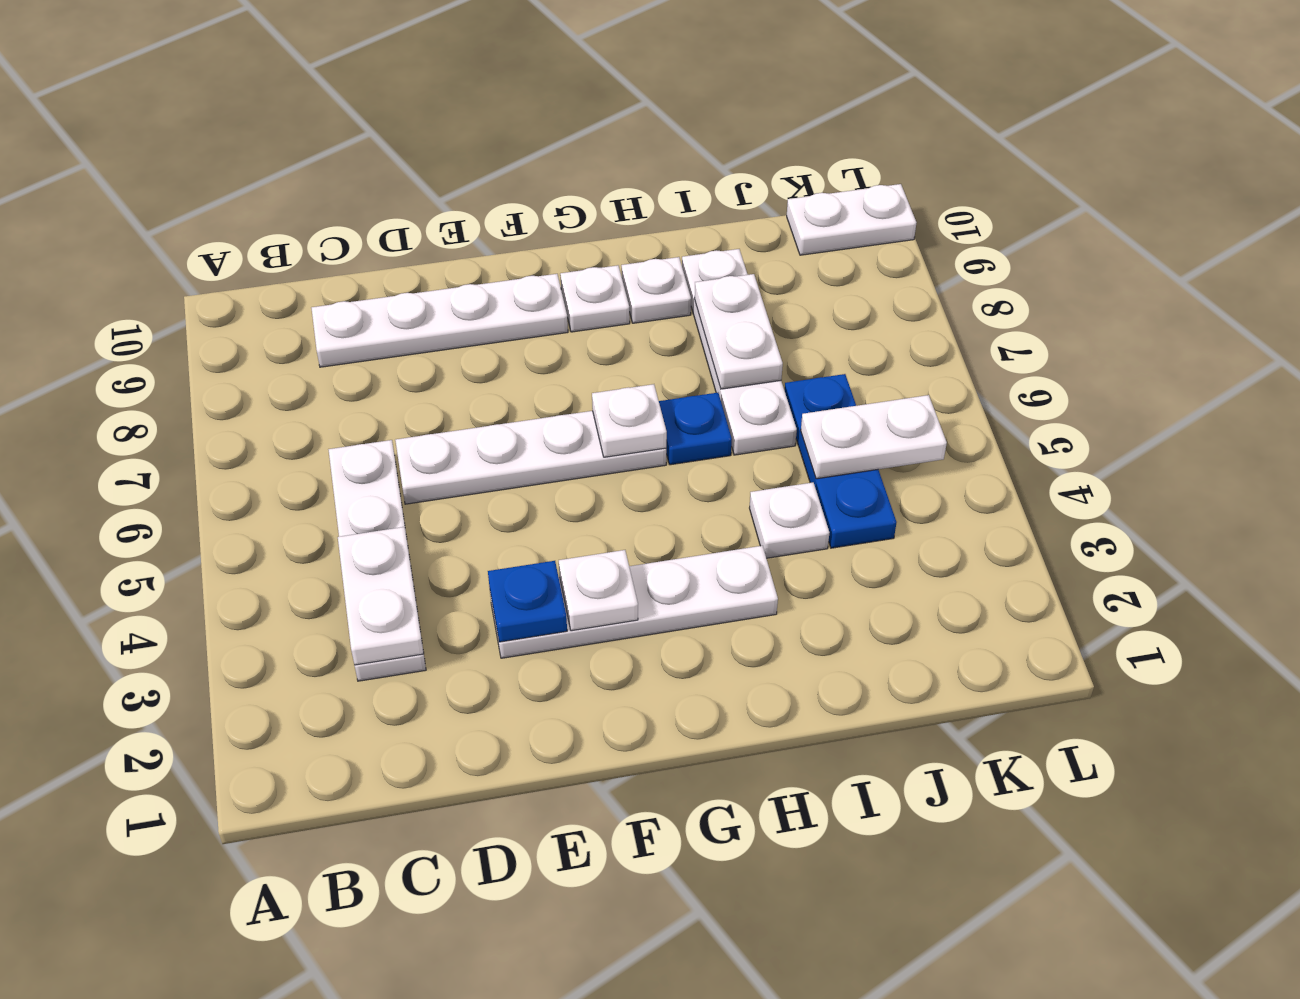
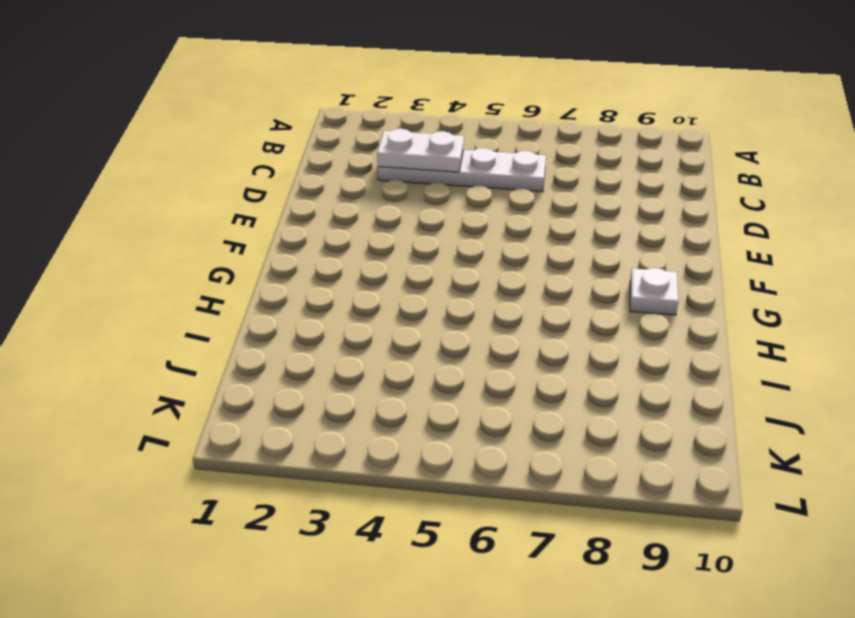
none -> white plate C9:F9 level 1
none -> white plate D6:G6 level 1
none -> white plate E3:H3 level 1

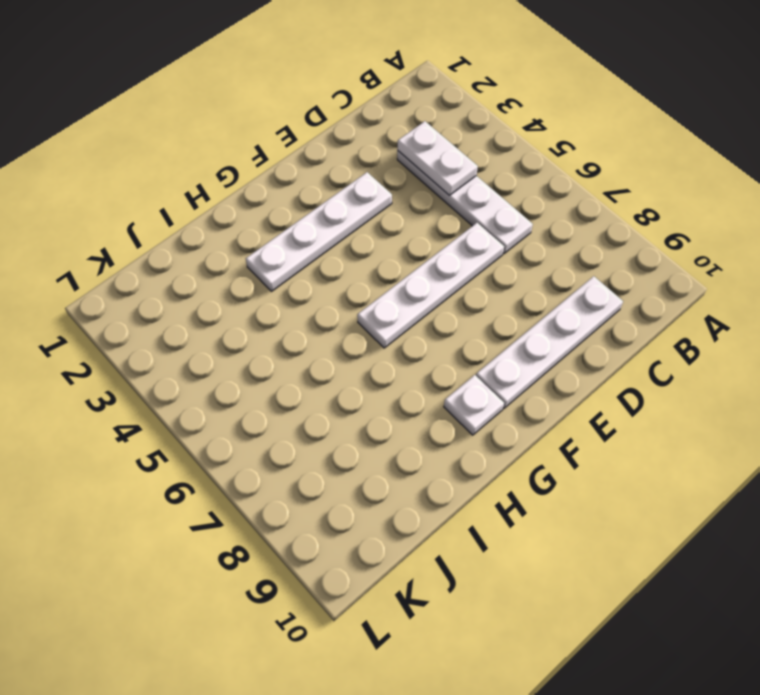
none -> blue plate H6 level 1
none -> white plate H9 level 1
none -> white plate I4 level 1

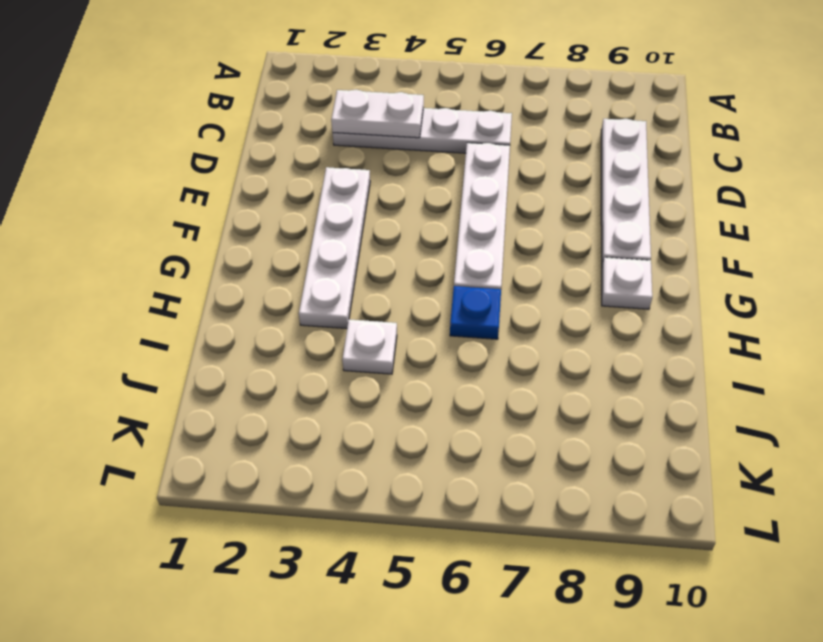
none -> white plate H9 level 1
none -> white plate I6:I9 level 1
none -> blue plate J4:J6 level 1

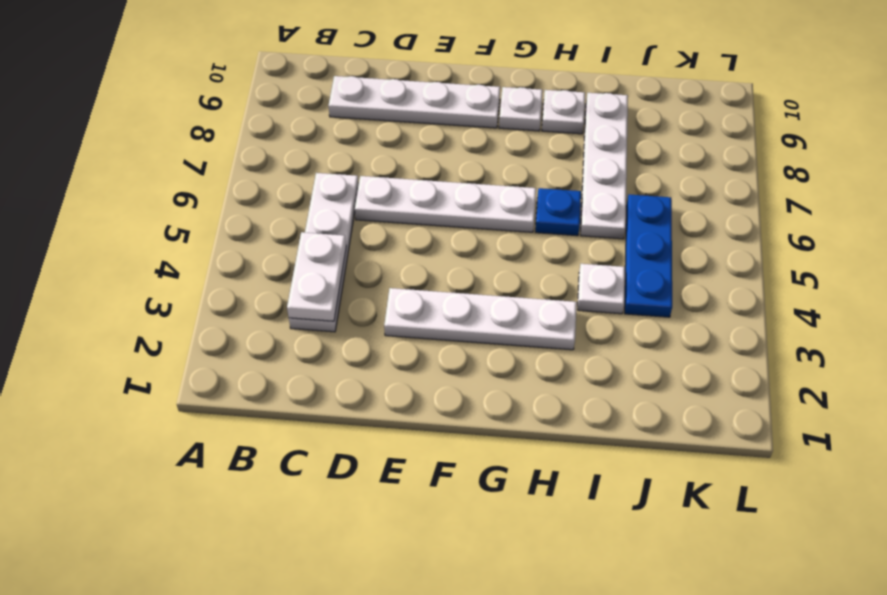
none -> white plate K10:L10 level 1
none -> blue plate E3 level 2
none -> white plate F3 level 2

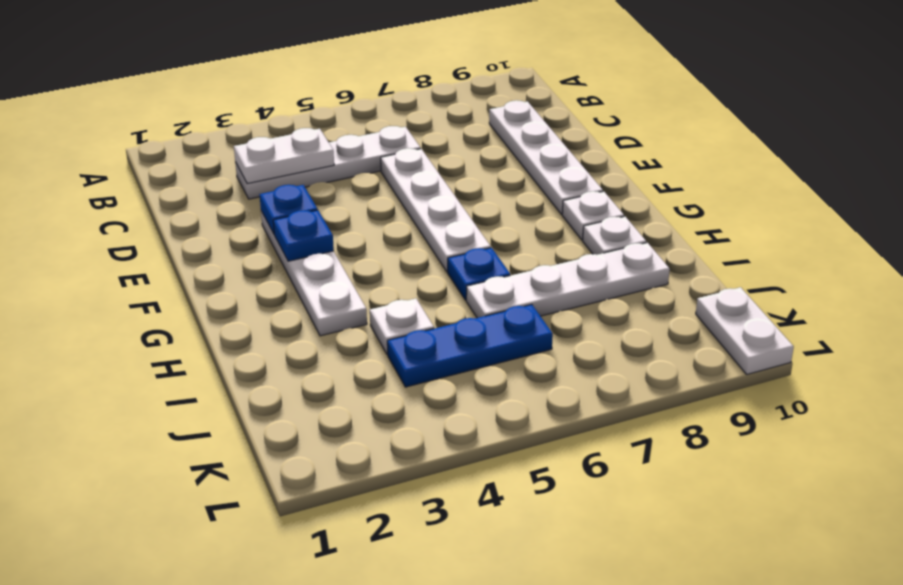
blue plate F3 level 2 -> white plate F3 level 2
none -> white plate G6 level 2
none -> white plate I7:I8 level 2
none -> white plate J5:K5 level 2

